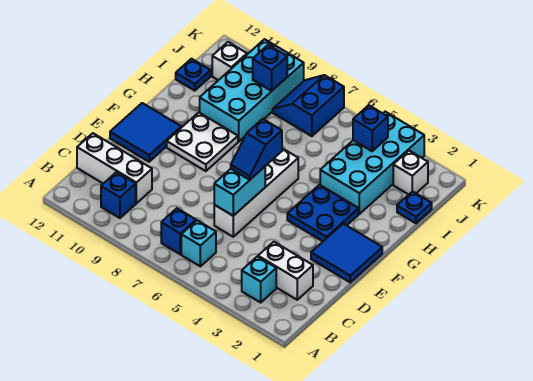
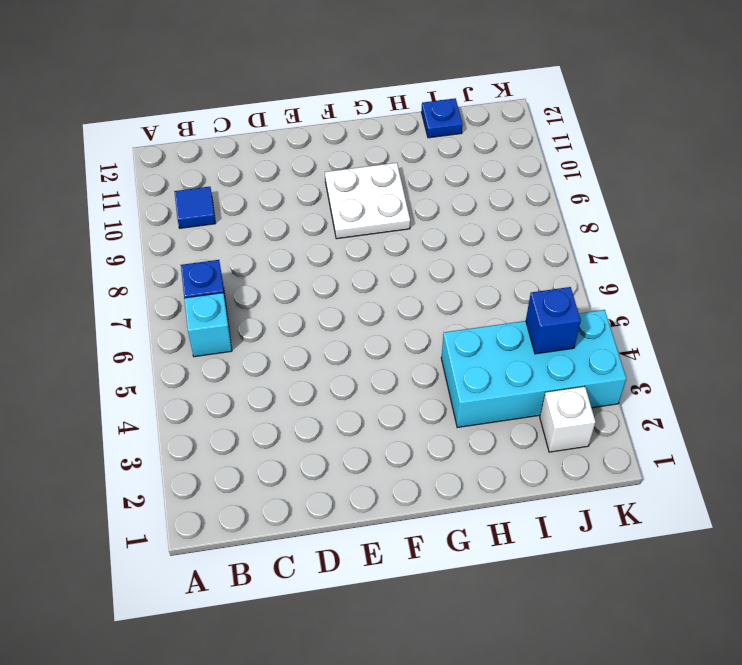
blue tile B10 level 1 -> blue brick B10 level 1
none -> cyan brick B3 level 1
none -> white brick C2:C3 level 1
none -> white brick C10:C12 level 1

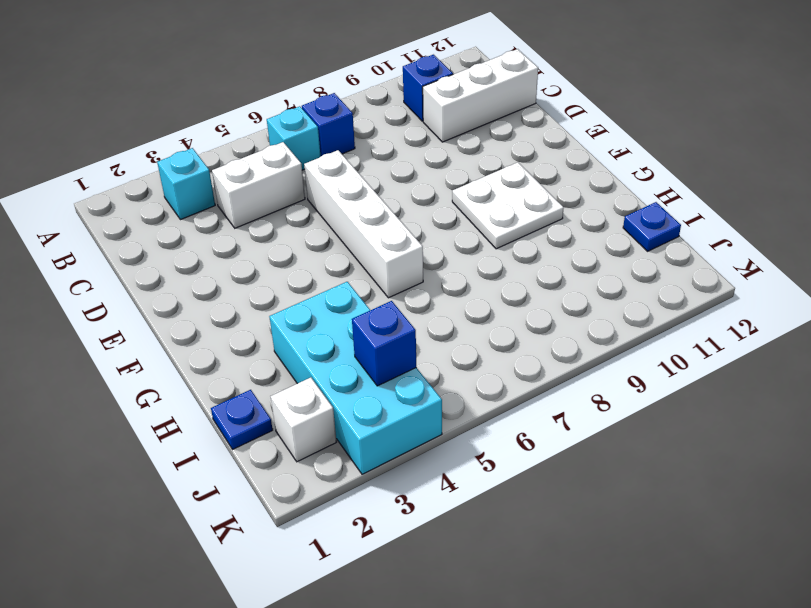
white brick C4:C5 level 1 -> white brick C2:C3 level 1
none -> blue tile E1:F2 level 1
none -> blue tile E11:F12 level 1
none -> blue plate F3:G4 level 1

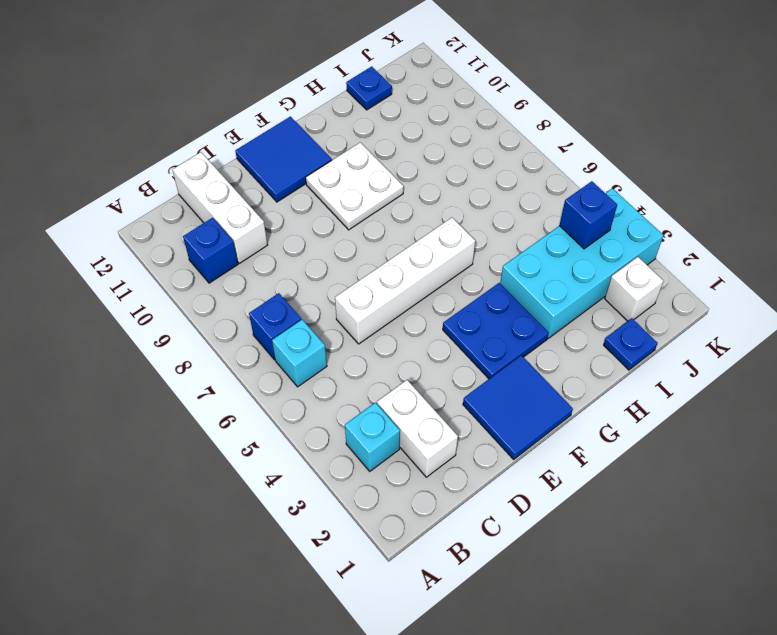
none -> cyan brick H9:K10 level 1
none -> blue slope J7:K8 level 1 top 7
none -> white brick J11 level 1

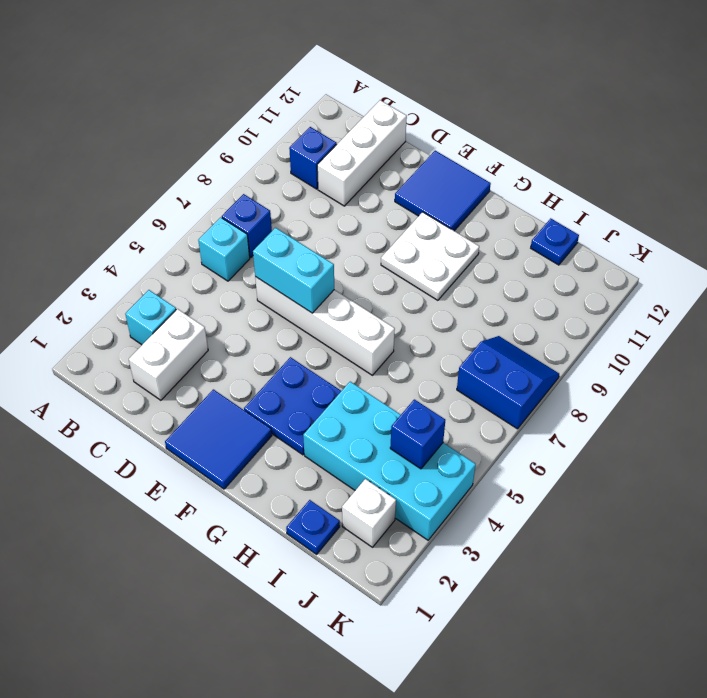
none -> cyan brick H9:K10 level 1
none -> white brick J11 level 1
none -> blue brick J9 level 2

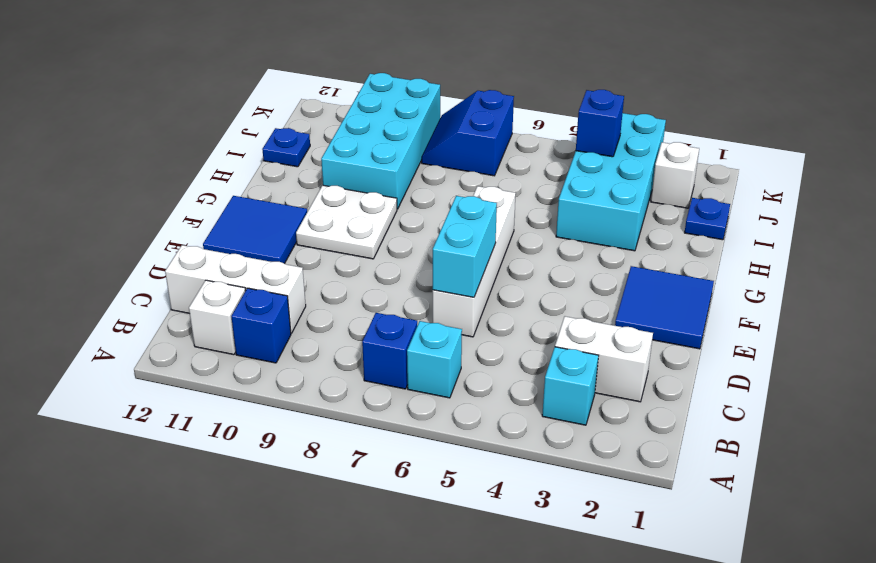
white brick B11 level 1 -> white brick J11 level 1
none -> blue plate F3:G4 level 1
none -> blue brick J9 level 2
none -> blue slope E6:F6 level 3 top F

